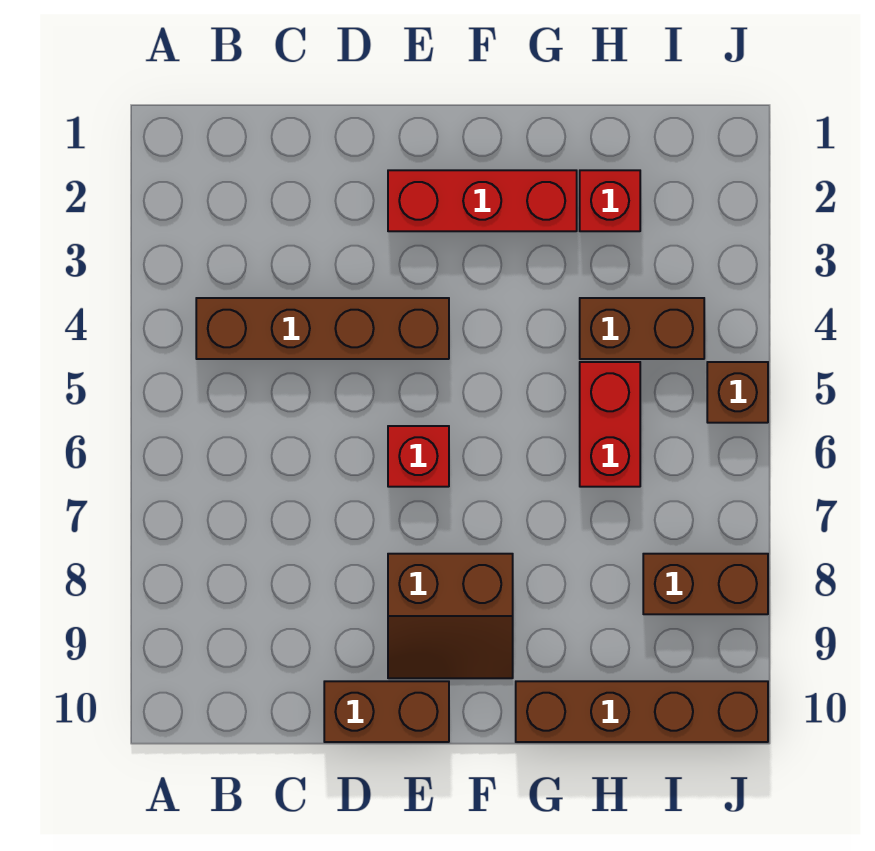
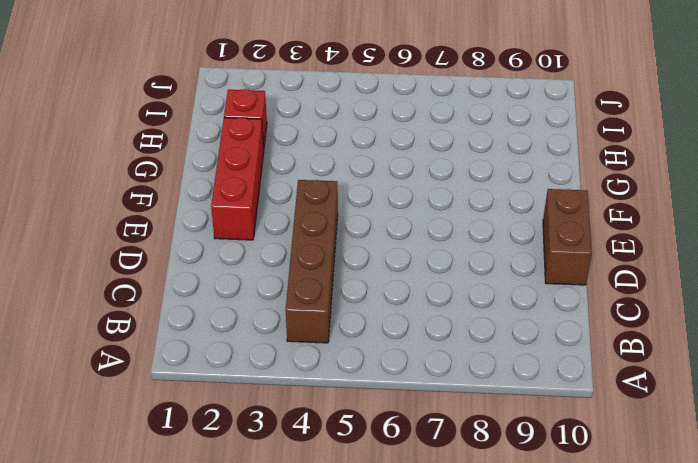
none -> red brick E6 level 1
none -> brown slope E8:F9 level 1 top 8

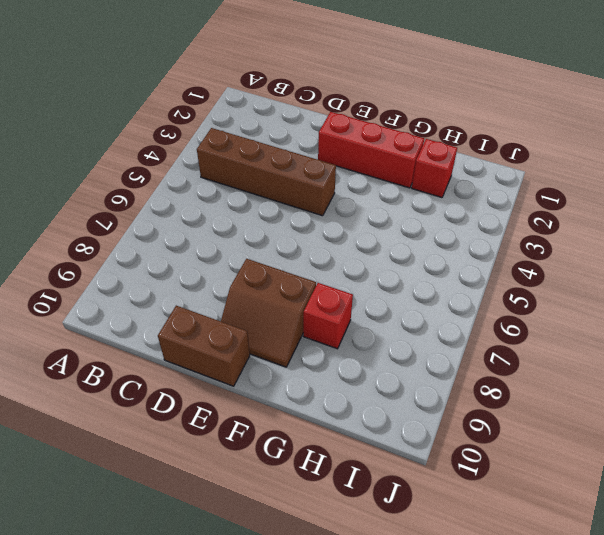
red brick G8 level 1 -> red brick E6 level 1
none -> brown brick G10:J10 level 1
none -> brown brick H4:I4 level 1

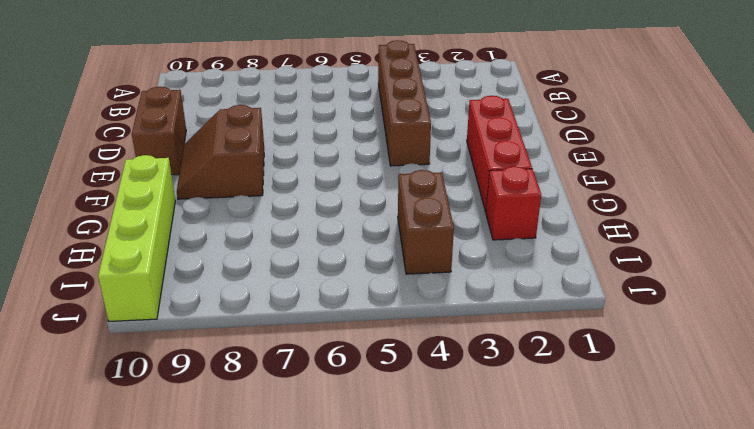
lime brick G10:J10 level 1 -> brown brick G10:J10 level 1
none -> red brick E6 level 1
none -> red brick H5:H6 level 1

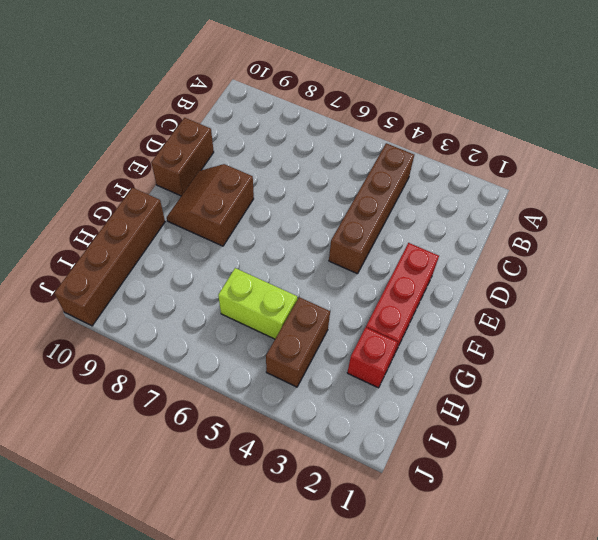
lime brick H5:H6 level 1 -> red brick H5:H6 level 1
none -> red brick E6 level 1
none -> brown brick I8:J8 level 1

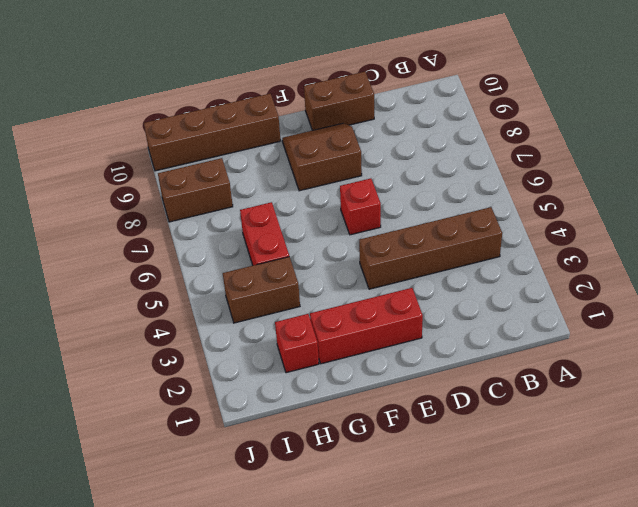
none -> brown brick J5 level 1

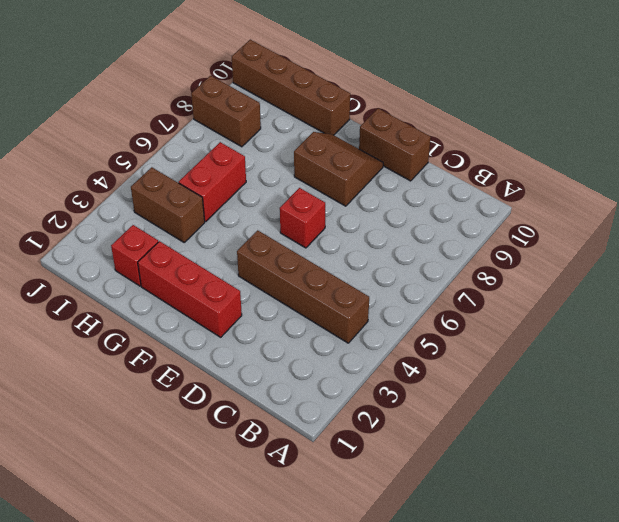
none -> brown brick J5 level 1

